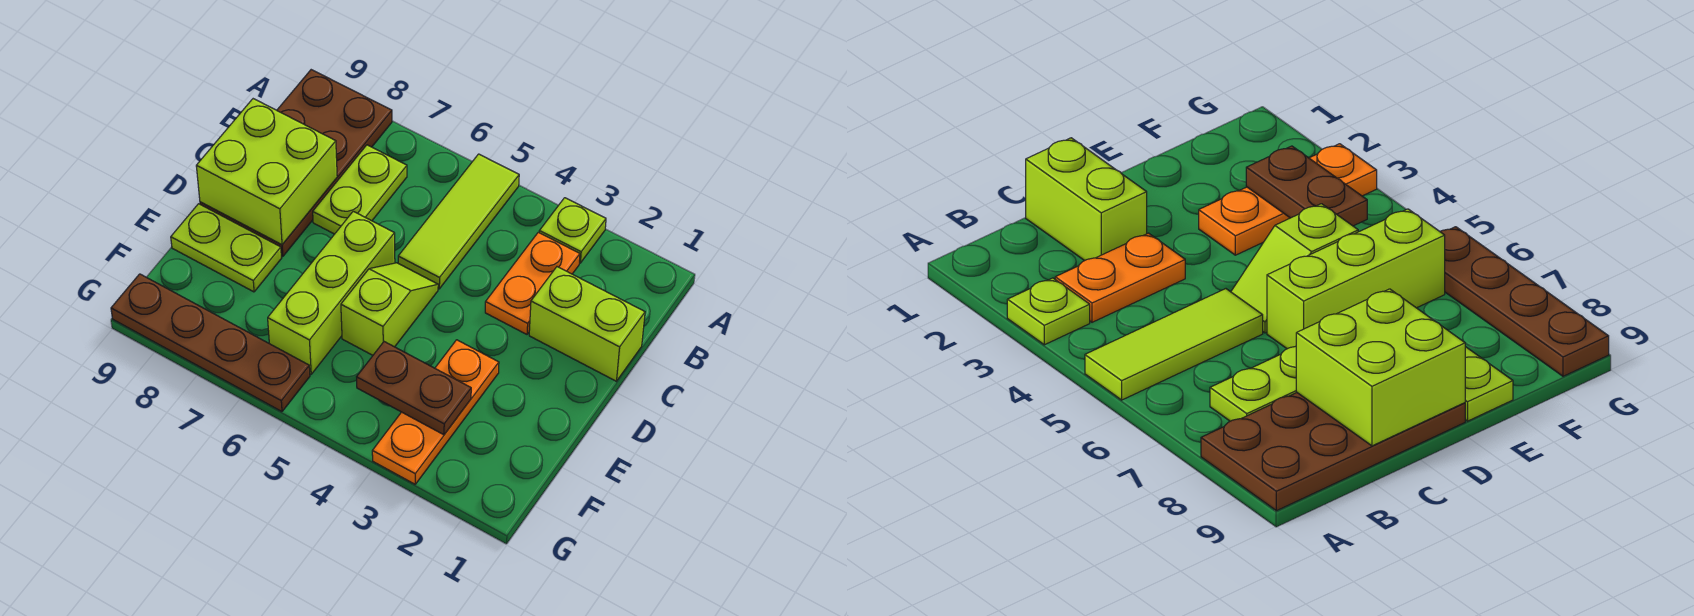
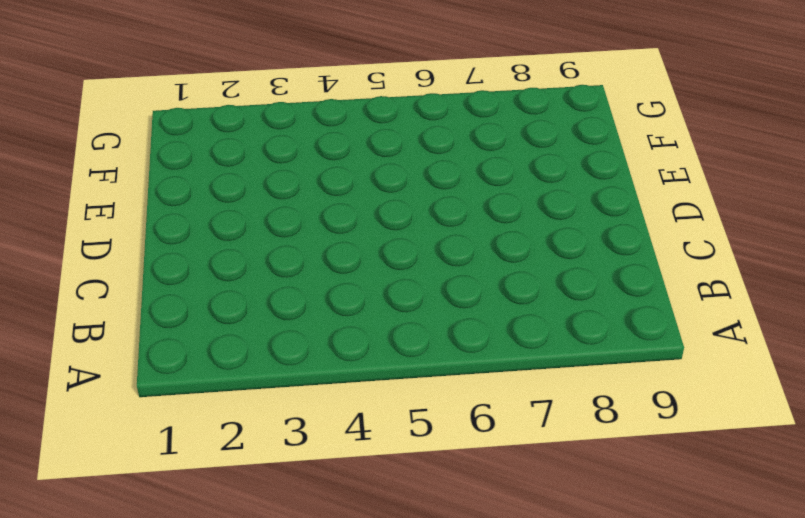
none -> lime plate A3 level 1
none -> lime tile A5:C5 level 1
none -> brown plate A8:D9 level 1

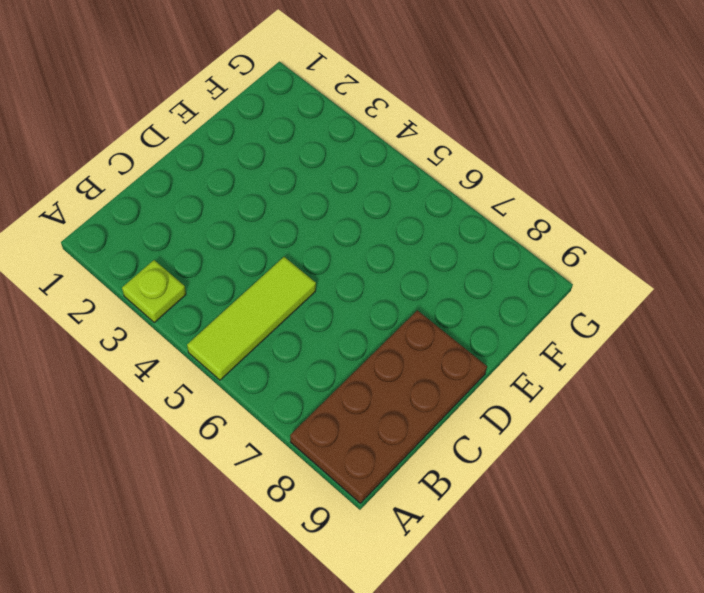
none -> orange plate B3:C3 level 1
none -> lime plate B7:C7 level 1
none -> lime brick C1:C2 level 1

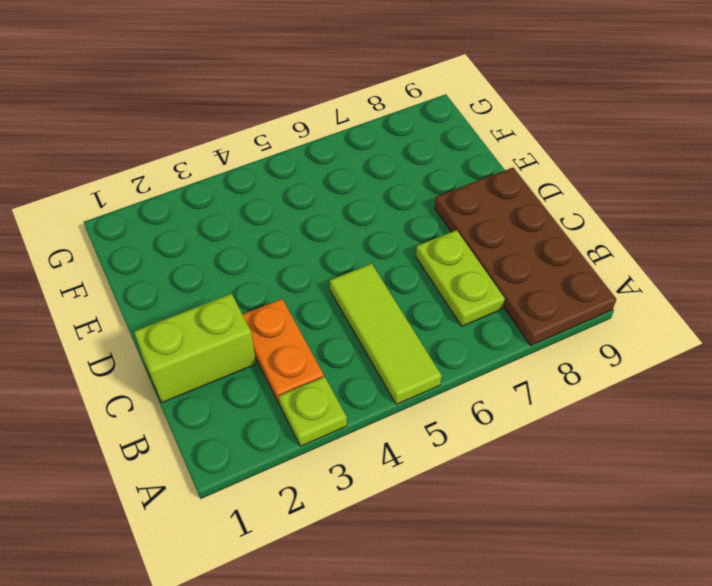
none -> lime slope D5:E5 level 1 top E
none -> lime brick D6:F6 level 1
none -> orange plate E3:G3 level 1

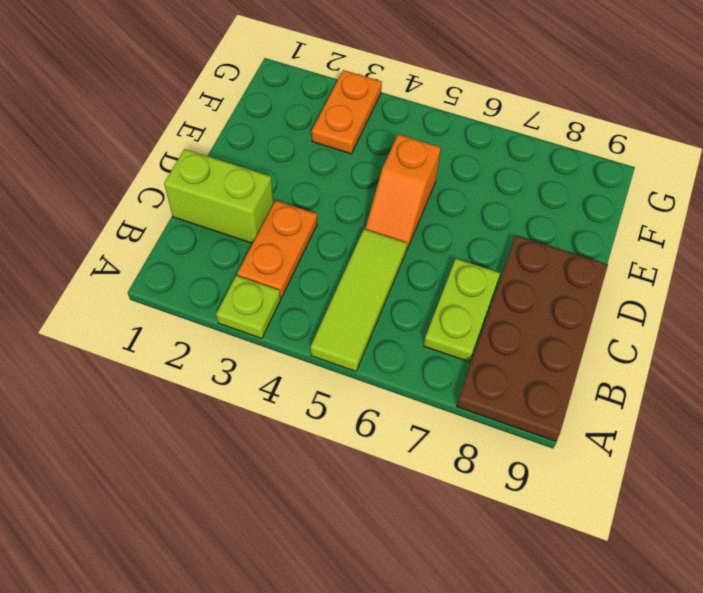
orange slope D5:E5 level 1 top E -> lime slope D5:E5 level 1 top E
orange plate F3:G3 level 1 -> orange plate E3:G3 level 1
none -> lime brick D6:F6 level 1
none -> lime plate E8:E9 level 1
none -> brown plate G6:G9 level 1

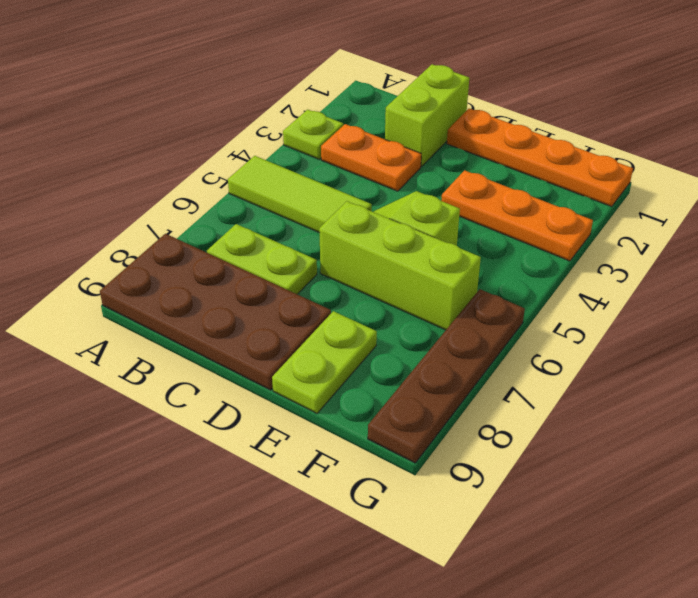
orange plate D1:G1 level 1 -> none
none -> lime brick C8:D9 level 2
none -> brown plate F3:F4 level 2

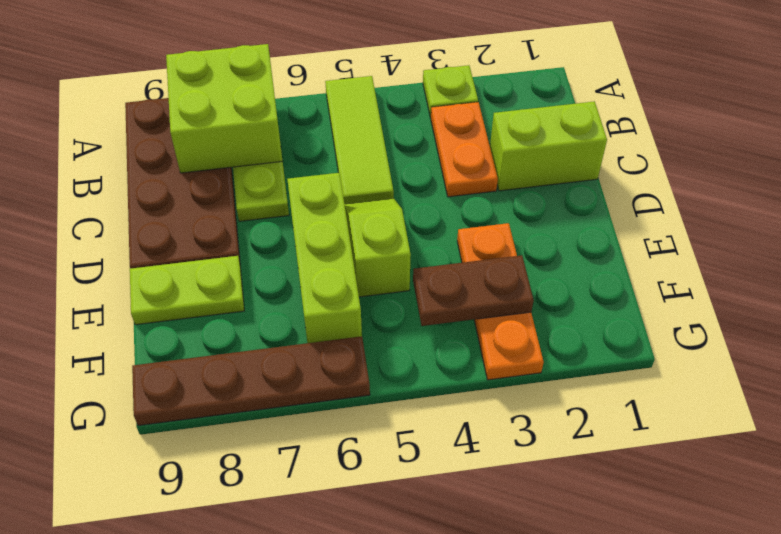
lime brick A7:B8 level 2 -> lime brick C8:D9 level 2

